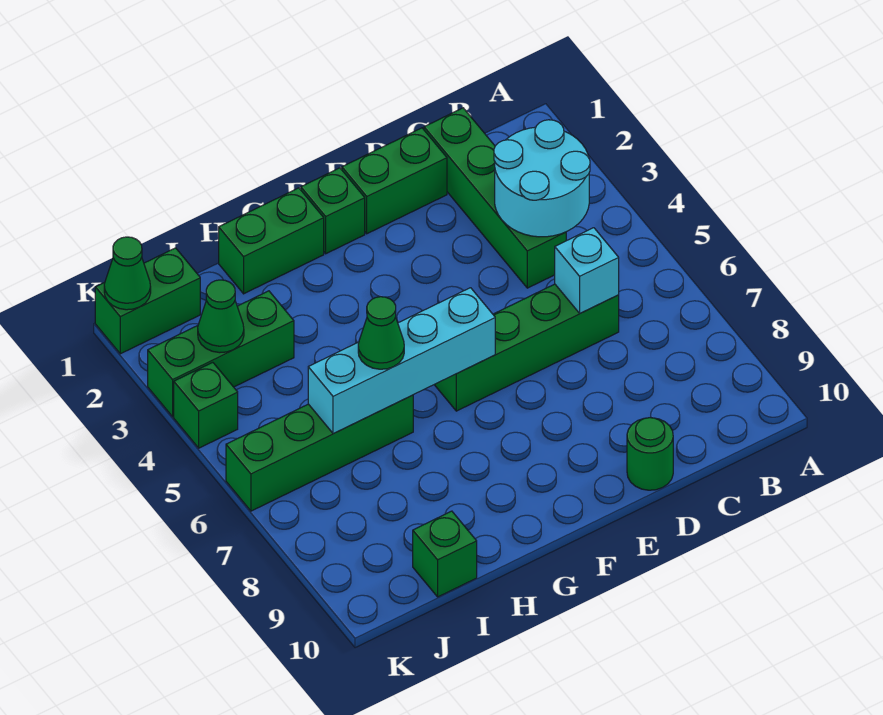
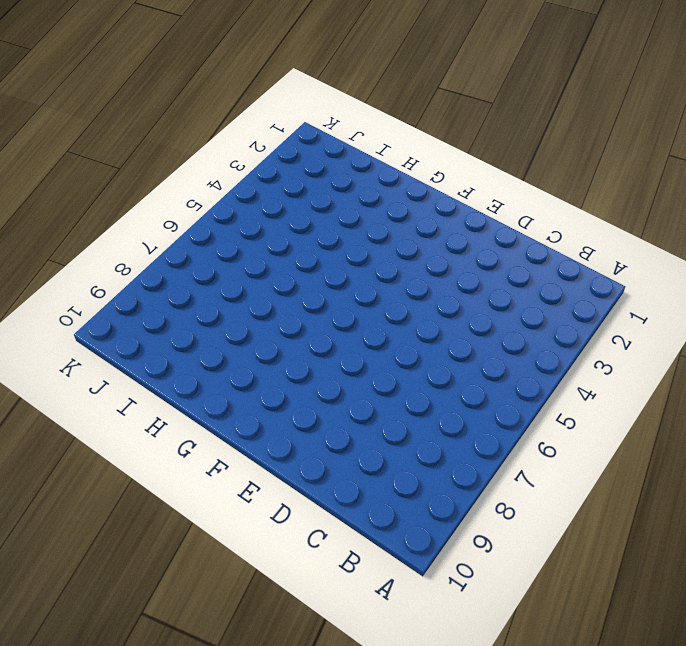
none -> green brick C1:C4 level 1
none -> green brick C6:F6 level 1
none -> green brick D1:E1 level 1

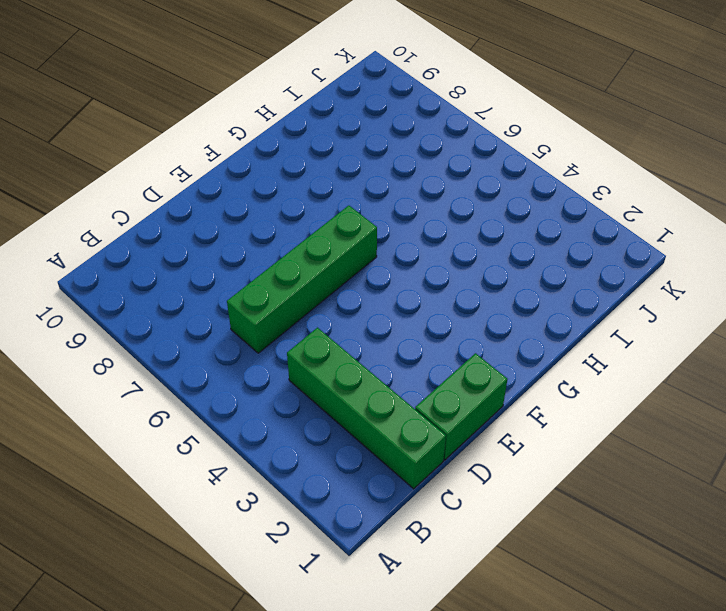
none -> green round brick D10 level 1
none -> green brick F1 level 1
none -> green brick G1:H1 level 1

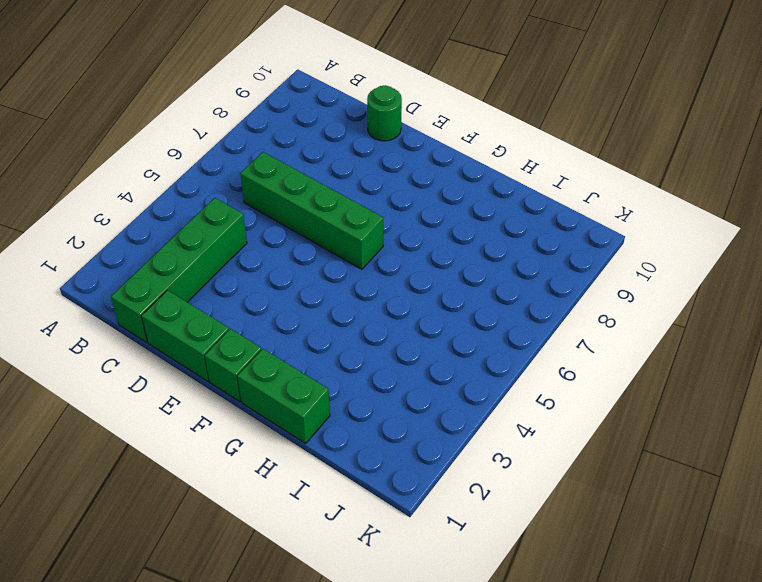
none -> green brick H6:K6 level 1
none -> green brick I3:K3 level 1
none -> green brick I10 level 1

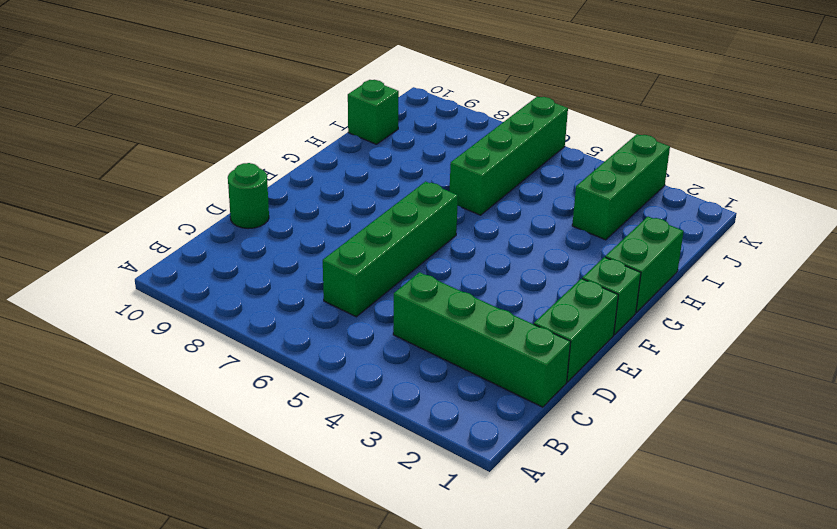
none -> green brick J1:K1 level 1
none -> green brick K4 level 1
none -> cyan round brick B3:C4 level 2

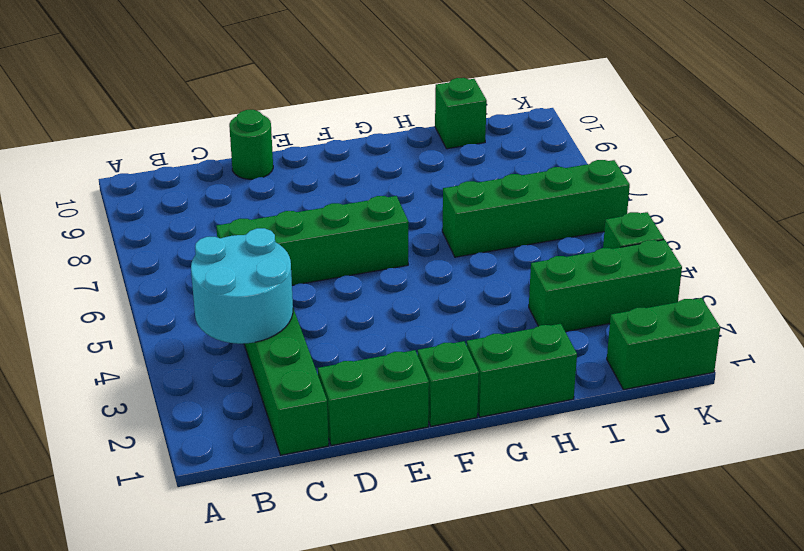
none -> cyan brick C6 level 2
none -> cyan brick F6:I6 level 2
none -> green cone J3 level 2

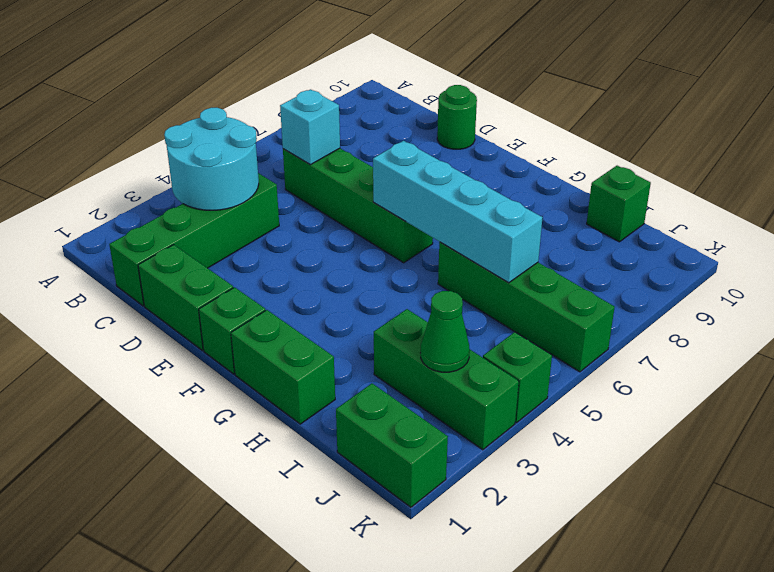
none -> green cone K1 level 2
none -> green cone H6 level 3

